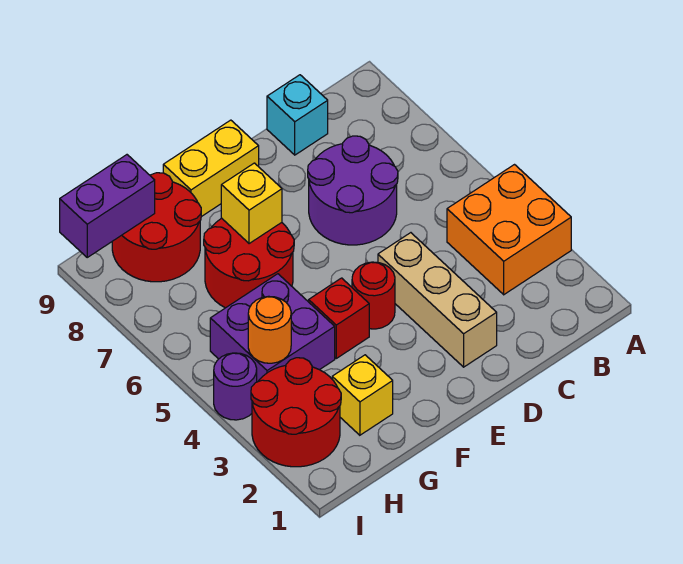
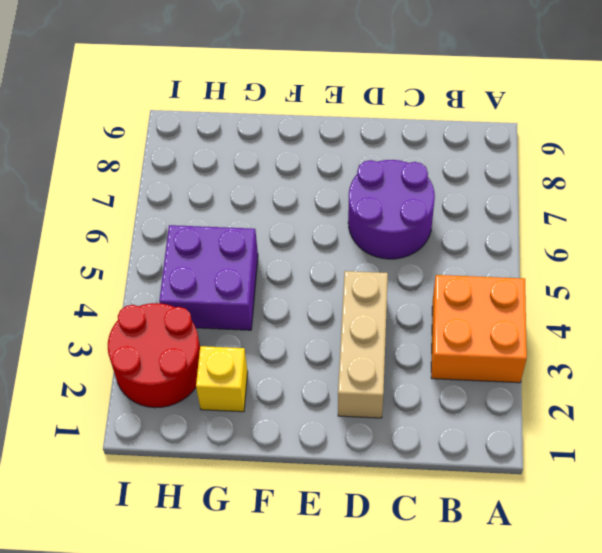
none -> cyan brick C9 level 1
none -> red round brick E4 level 1
none -> yellow brick E9:F9 level 1

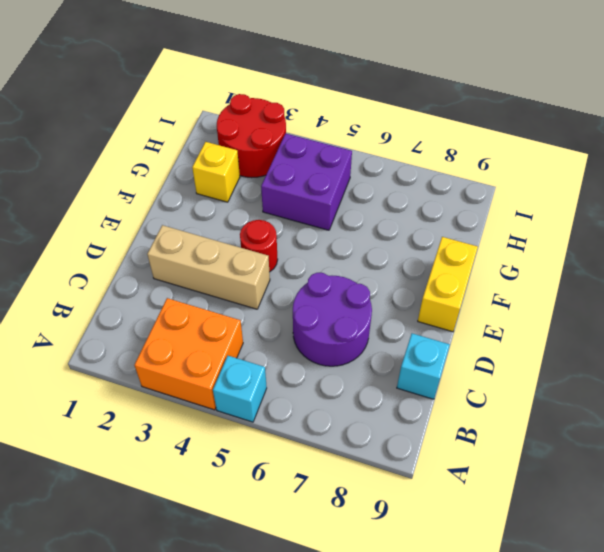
cyan brick A5 level 1 -> none
none -> red brick F4 level 1
none -> red round brick F6:G7 level 1
none -> red round brick G8:H9 level 1

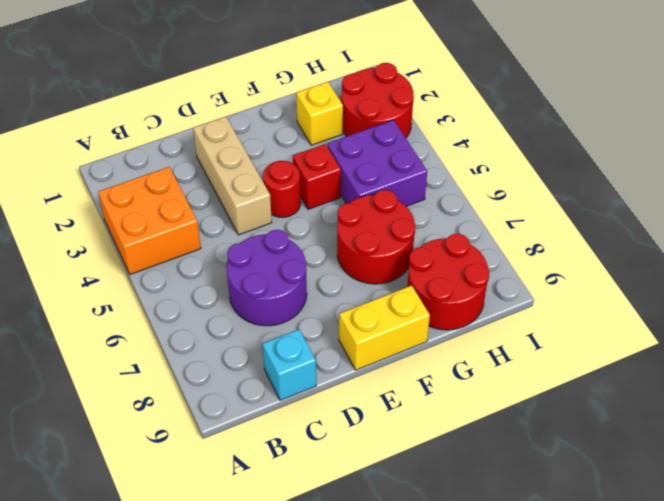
none -> purple round brick I4 level 1
none -> yellow brick F7 level 2
none -> orange round brick H4 level 2

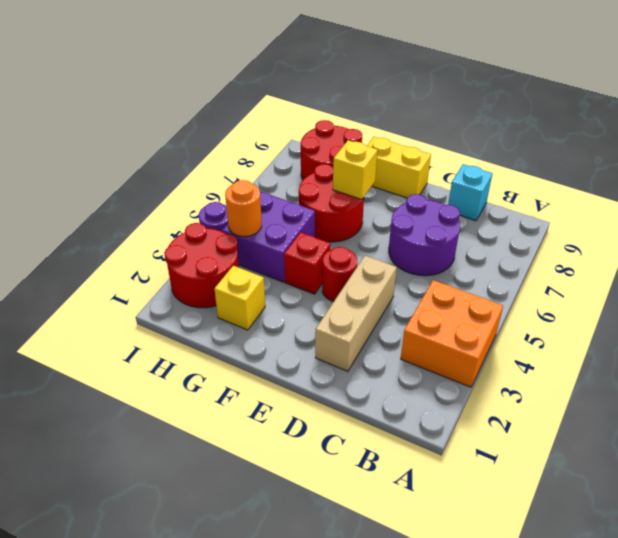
none -> purple brick H9:I9 level 2

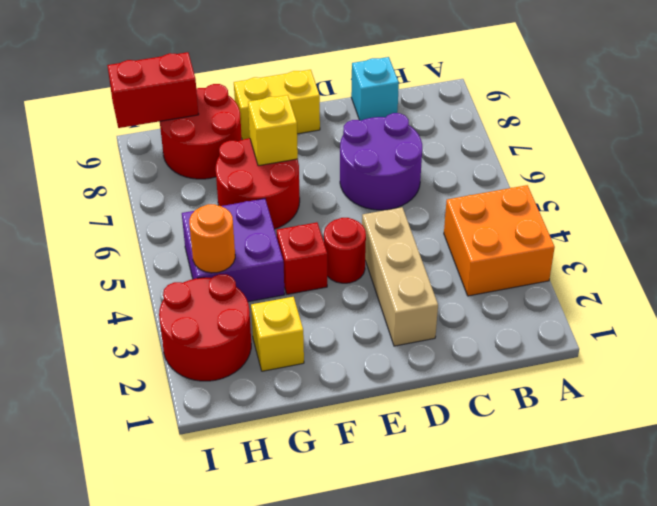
red brick H9:I9 level 2 -> purple brick H9:I9 level 2
none -> purple round brick I4 level 1

